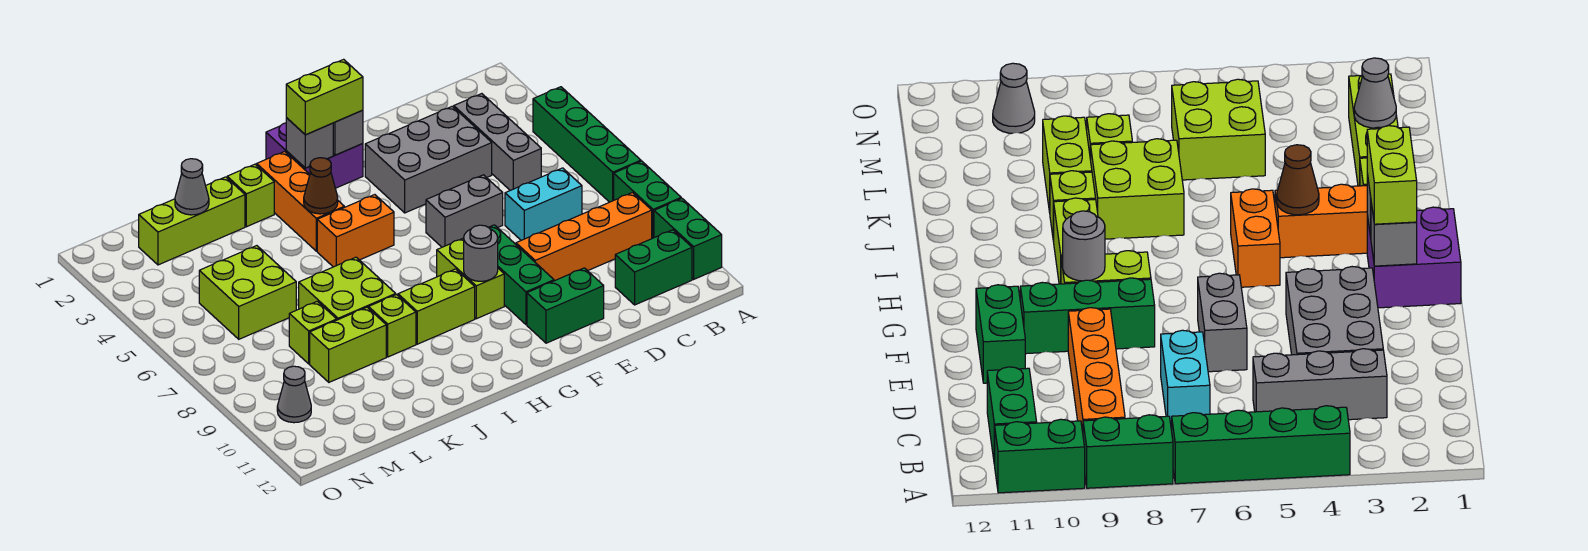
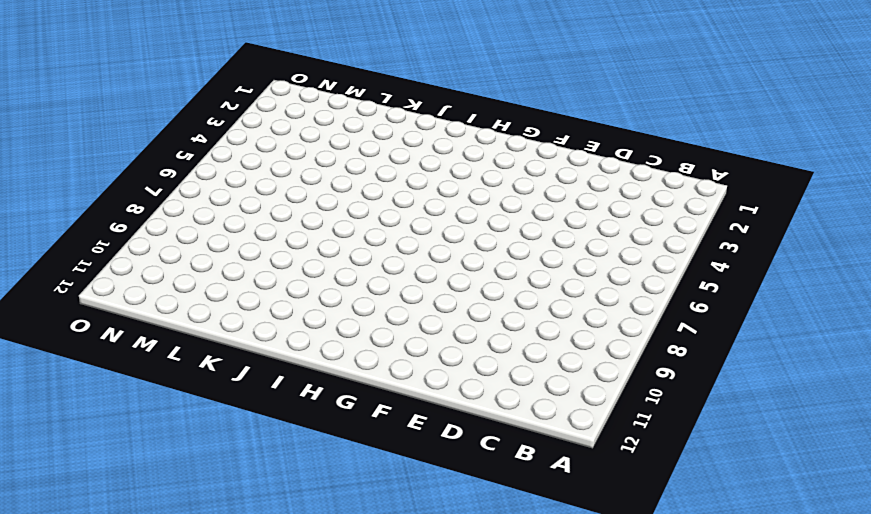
none -> green brick A4:A7 level 1
none -> green brick A8:A9 level 1
none -> green brick A10:A11 level 1
none -> orange brick B9:E9 level 1

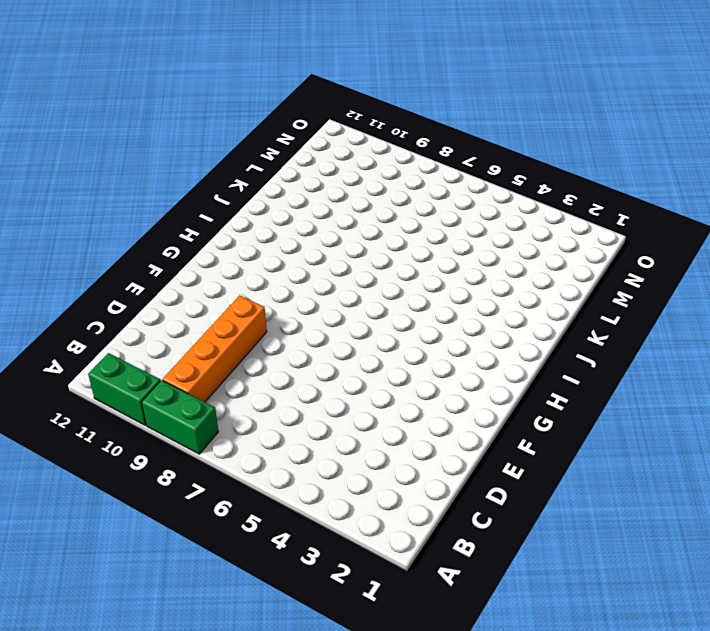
none -> green brick A4:A7 level 1
none -> green brick B11:C11 level 1
none -> grey brick C3:C5 level 1
none -> cyan brick C7:D7 level 1

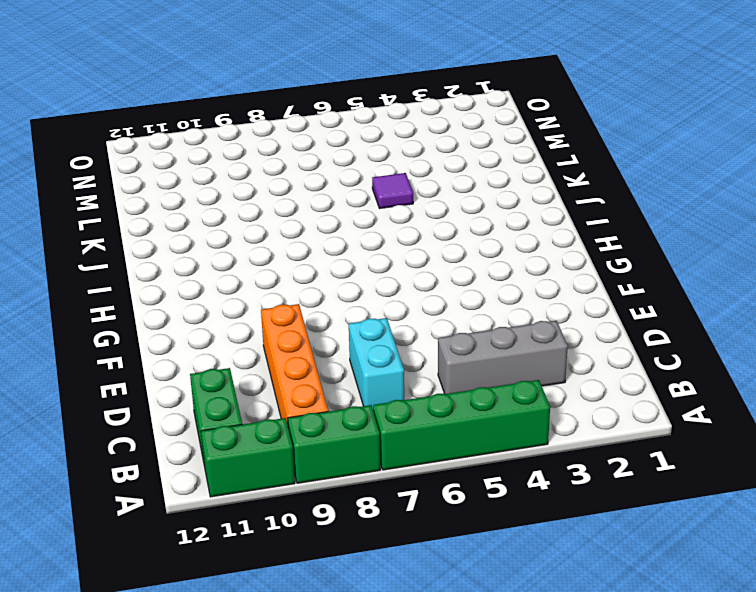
purple tile K5 level 1 -> none
none -> grey brick D3:F4 level 1
none -> grey brick E6:F6 level 1
none -> green brick E11:F11 level 1
none -> green brick F8:F10 level 1

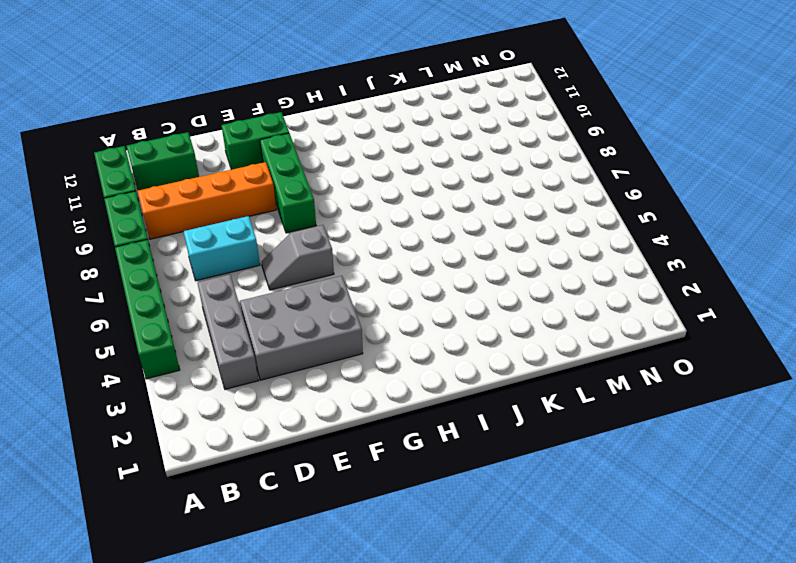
grey slope E6:F6 level 1 top F -> grey brick E6:F6 level 1
none -> purple brick G1:H2 level 1
none -> lime brick G8:G9 level 1
none -> orange brick H5:I5 level 1
none -> lime brick H9:I9 level 1

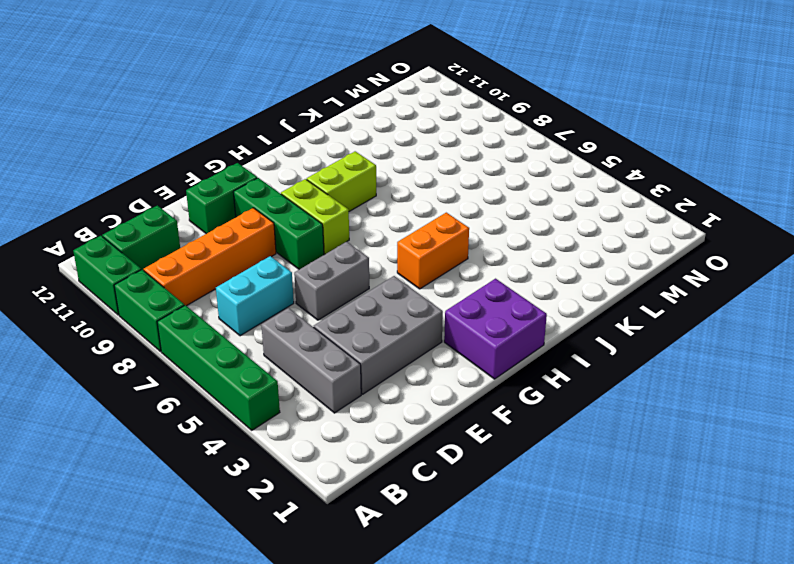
none -> orange brick I2:I4 level 1
none -> lime brick J2 level 1
none -> lime brick J7:K8 level 1
none -> lime brick J9 level 1

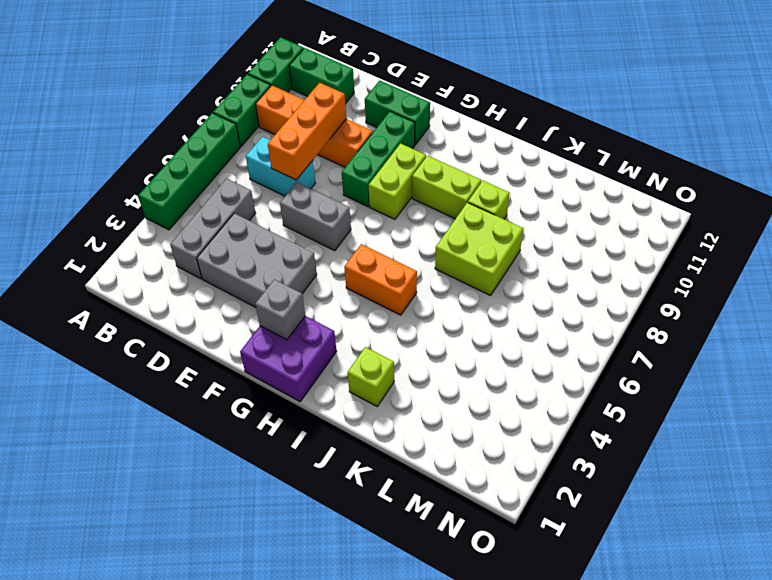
orange brick D7:D9 level 2 -> orange brick I2:I4 level 1
none -> lime brick K2:M2 level 1
none -> lime brick K9:L9 level 1
none -> lime brick L5:M6 level 1
none -> lime brick L8 level 1

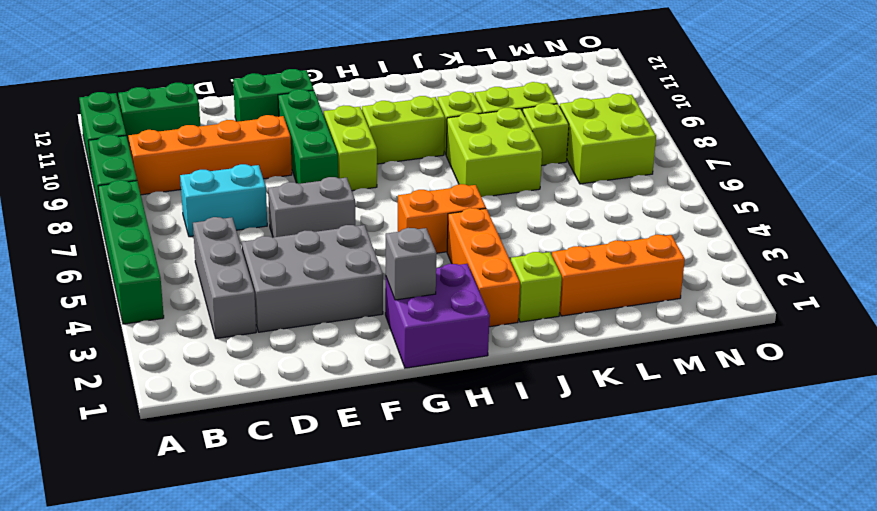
orange brick K2:M2 level 1 -> lime brick K2:M2 level 1
lime brick M7:N8 level 1 -> lime brick L5:M6 level 1
none -> grey cone N10 level 1
none -> grey round brick G9 level 2
none -> grey brick H2 level 2
none -> brown cone I4 level 2

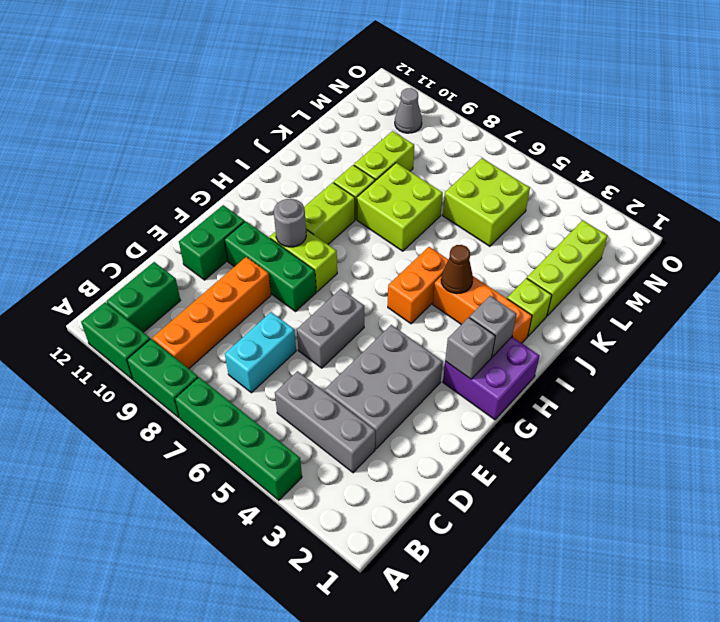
none -> lime brick L8 level 1
none -> grey cone L2 level 2
none -> lime brick G2:H2 level 3

